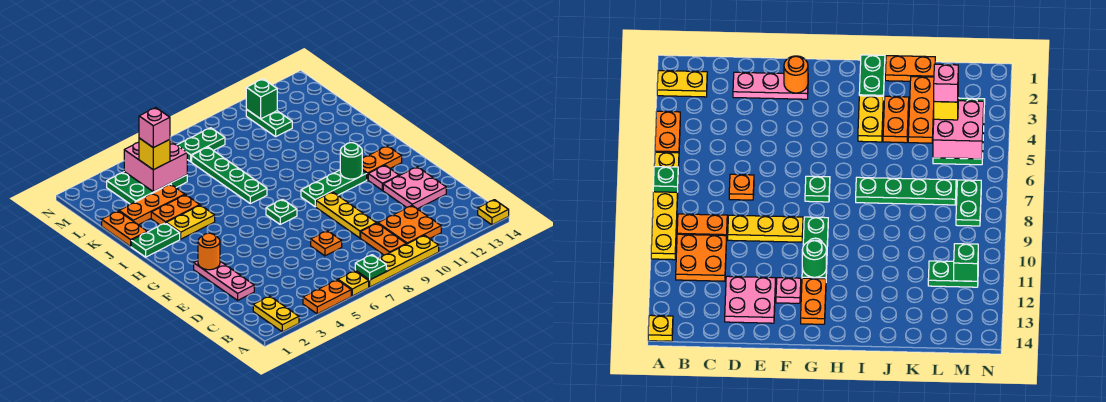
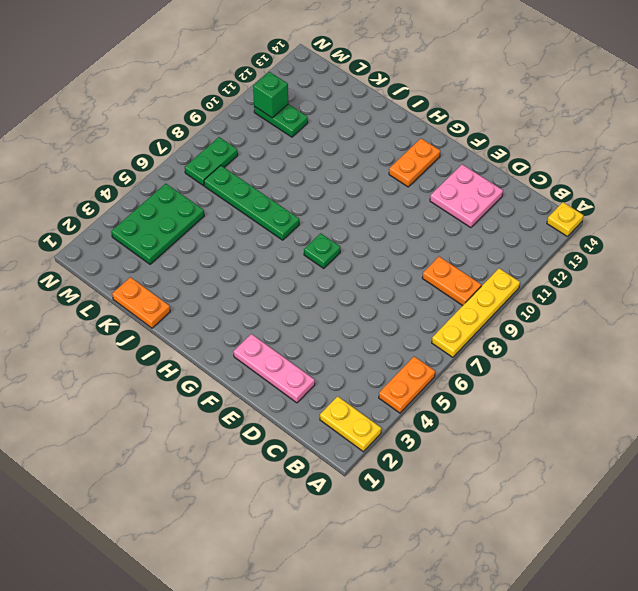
none -> yellow plate A6 level 1
none -> orange plate B10:C11 level 1
none -> orange plate D7 level 1
none -> yellow plate D9:F9 level 1

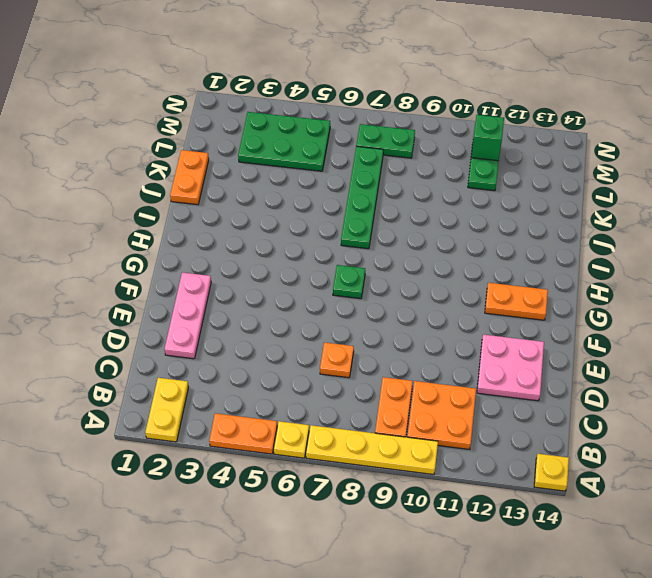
none -> yellow plate D9:F9 level 1
none -> pink plate F12 level 1
none -> green plate G9:G11 level 1
none -> green plate I1:I2 level 1

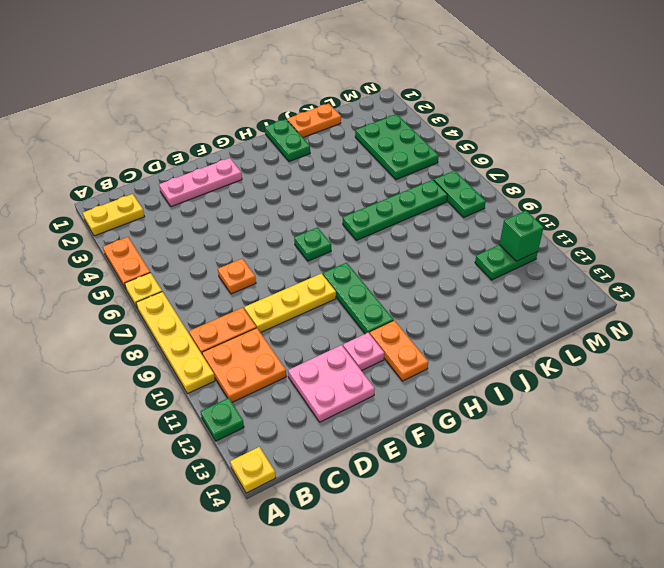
green plate A12 level 1 -> green plate A7 level 2
none -> yellow plate I3:I4 level 1
none -> orange plate J3:J4 level 1
none -> orange plate K2:K4 level 1
none -> orange round brick F2 level 2

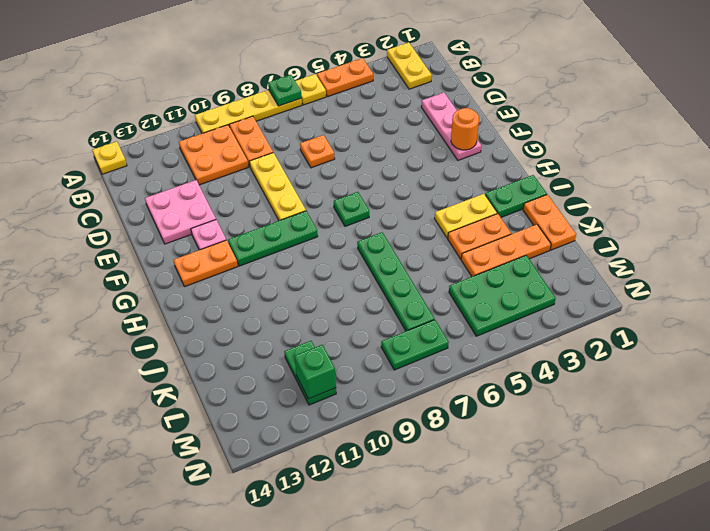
none -> green round brick G11 level 2
none -> pink brick L4:M5 level 2
none -> yellow brick L4 level 3
none -> pink brick L4 level 4

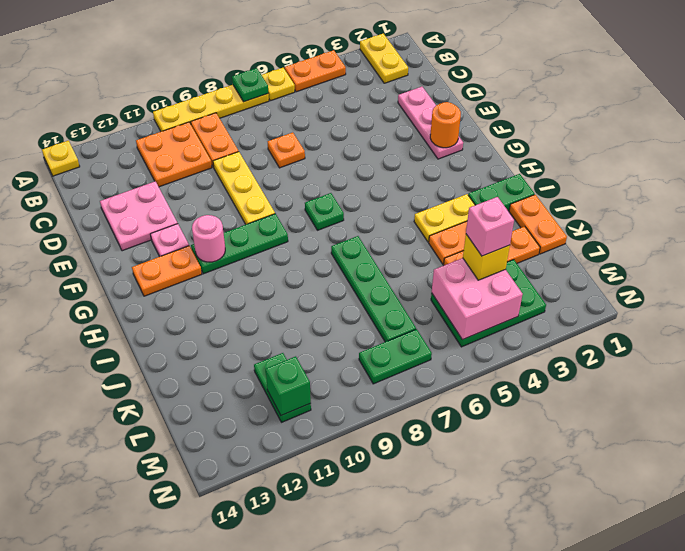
pink round brick G11 level 2 -> green round brick G11 level 2

